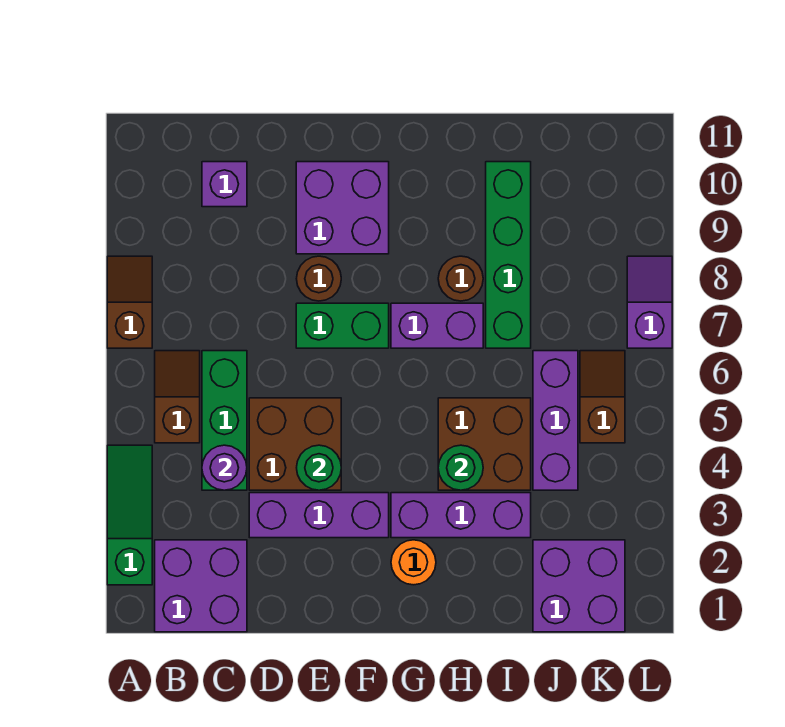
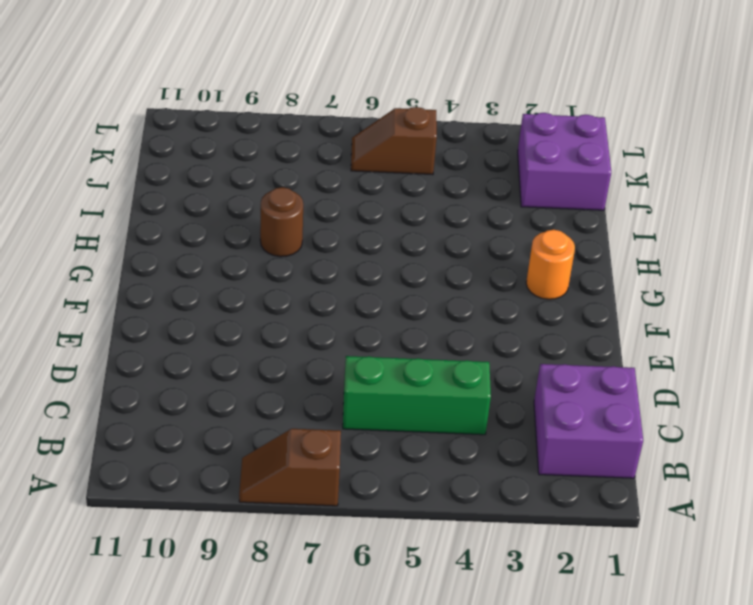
none -> green slope A2:A4 level 1 top 2
none -> brown slope B5:B6 level 1 top 5
none -> purple brick C10 level 1

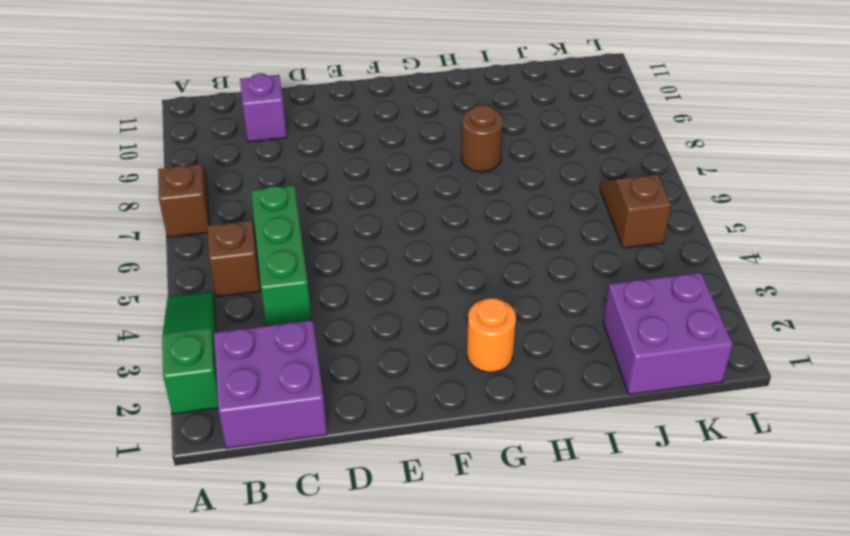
none -> purple brick D3:F3 level 1
none -> brown brick D4:E5 level 1
none -> green brick E7:F7 level 1

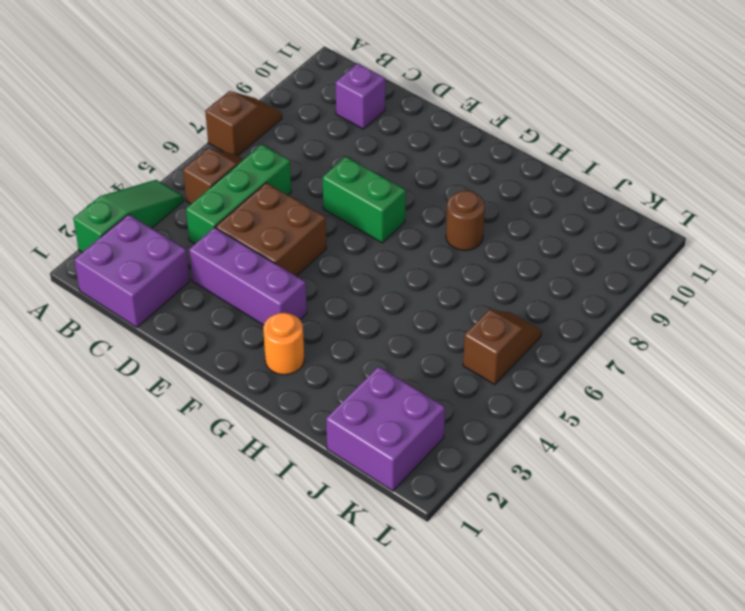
none -> brown round brick E8 level 1
none -> purple brick E9:F10 level 1
none -> purple brick G3:I3 level 1

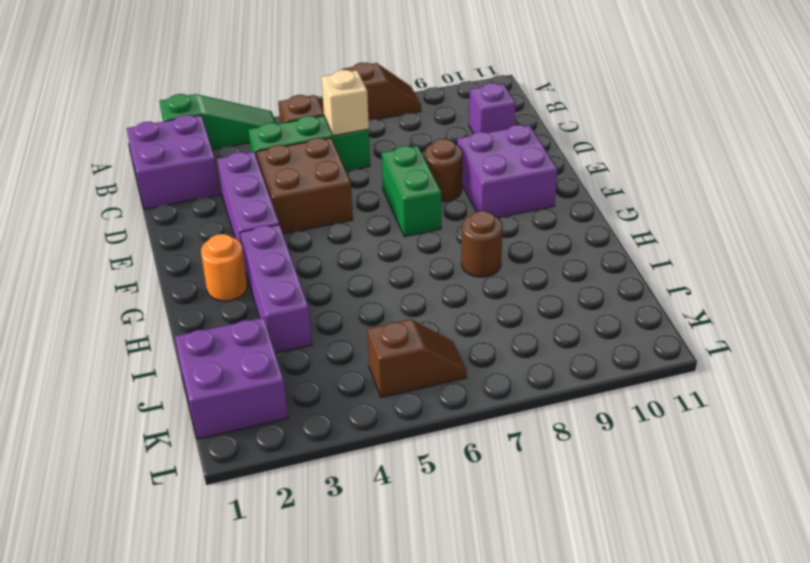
tan brick C6 level 2 -> none
none -> purple brick G7:H7 level 1
none -> brown brick H4:I5 level 1
none -> green brick I7:I10 level 1

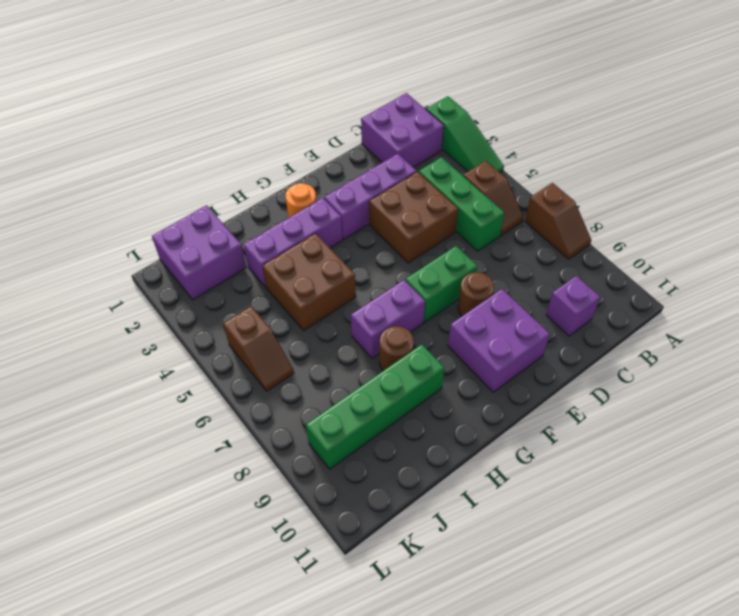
green brick H9:K9 level 1 -> green brick I7:I10 level 1
none -> purple brick J4:J6 level 1
none -> purple slope L7:L8 level 1 top 7
none -> purple round brick C4 level 2

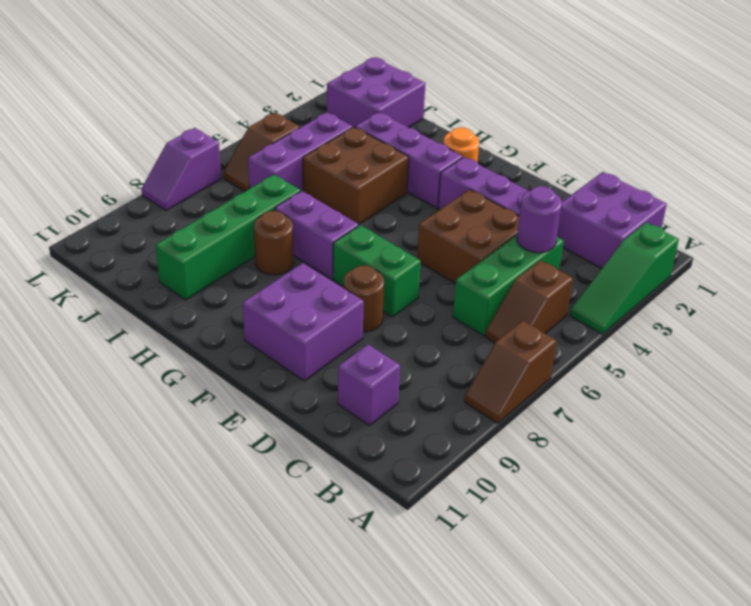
none -> green round brick E4 level 2
none -> green round brick H4 level 2

